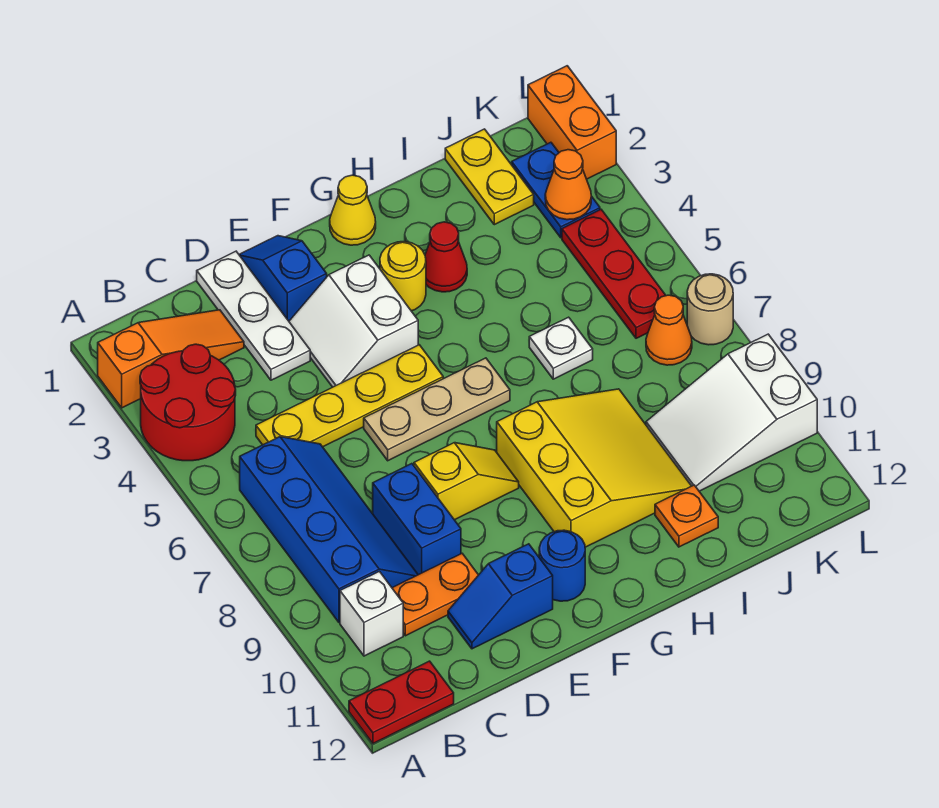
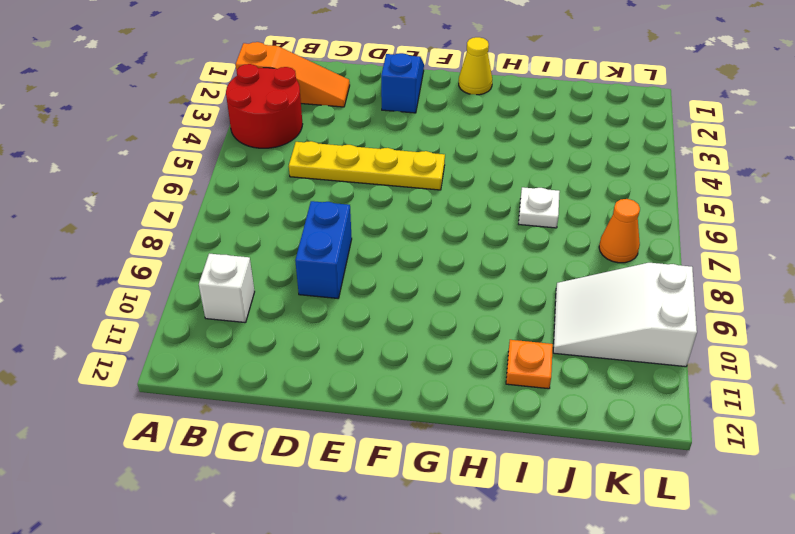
none -> red plate A12:B12 level 1
none -> blue slope B6:C9 level 1 top B
none -> orange plate C10:D10 level 1

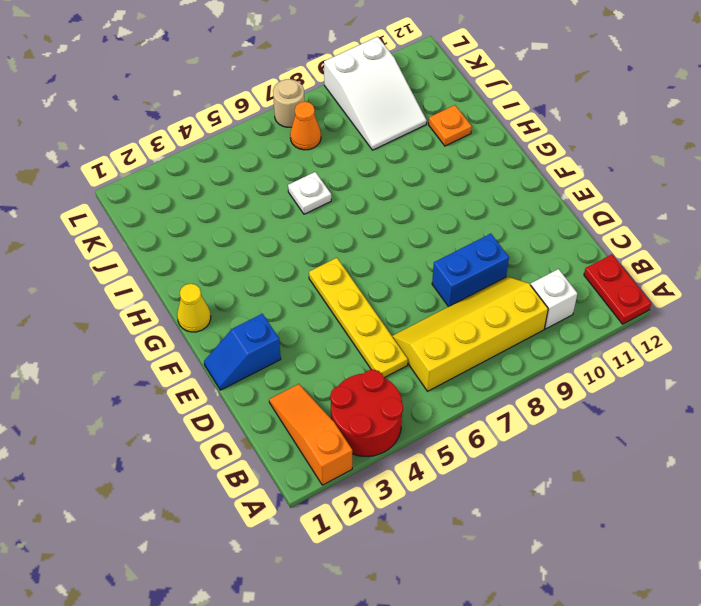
yellow slope B6:C9 level 1 top B -> blue slope B6:C9 level 1 top B
none -> orange plate C10:D10 level 1
none -> white plate D1:D3 level 1
none -> blue slope D11:E11 level 1 top E

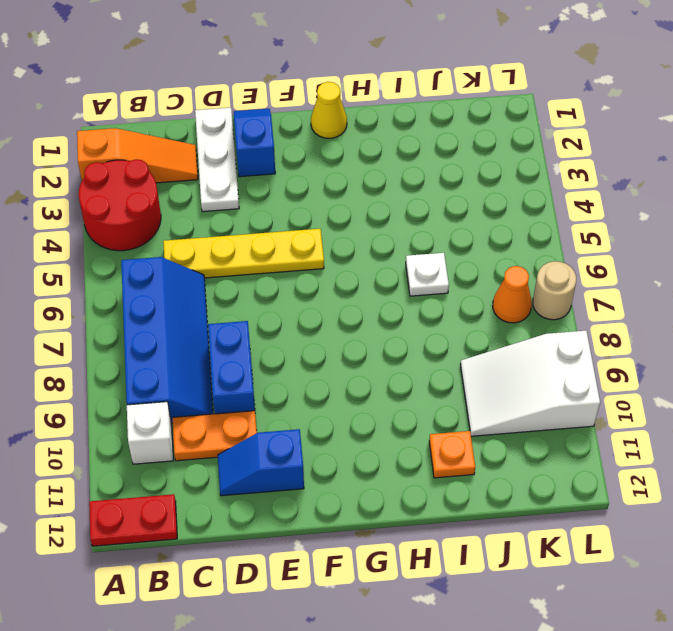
none -> white slope E3:F4 level 1 top F
none -> tan plate E6:G6 level 1
none -> yellow slope E8:F8 level 1 top E

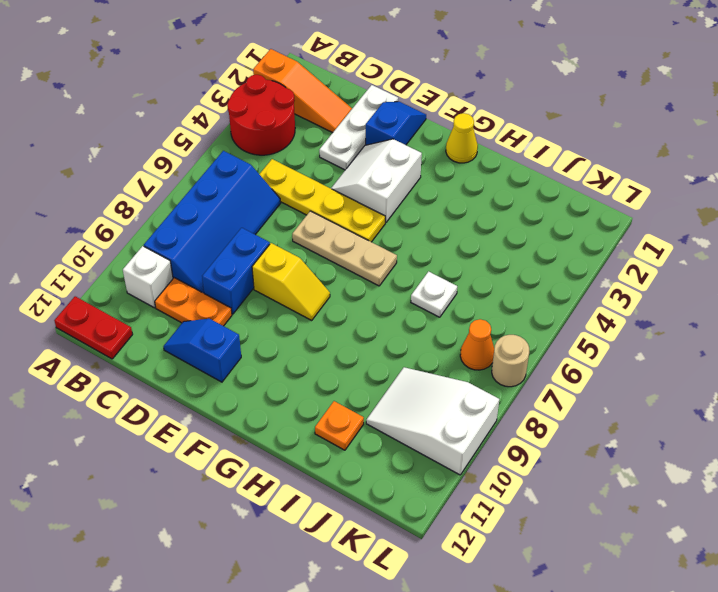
none -> blue round brick F11 level 1
none -> yellow round brick G3 level 1
none -> yellow slope G8:I10 level 1 top G

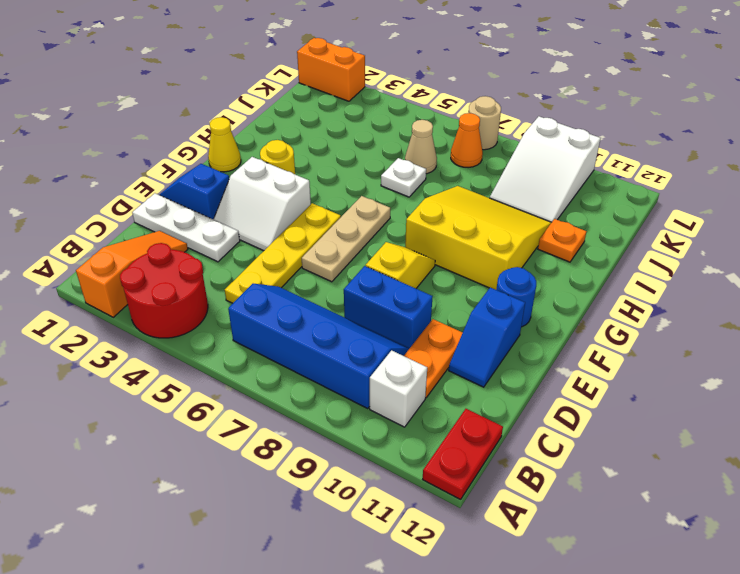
tan cone J6 level 1 -> none
none -> red cone H3 level 1
none -> yellow plate J1:J2 level 1
none -> blue plate K2:K3 level 1

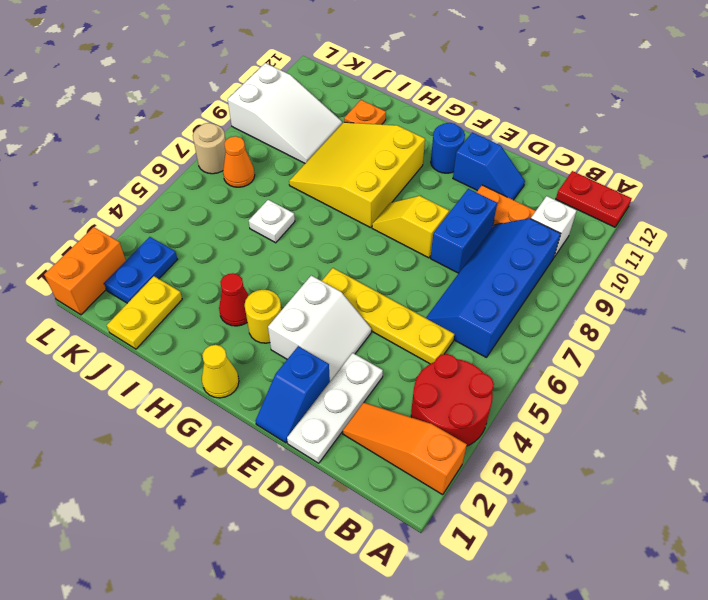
none -> tan plate E6:G6 level 1
none -> red plate K4:K6 level 1
none -> orange cone K3 level 2

